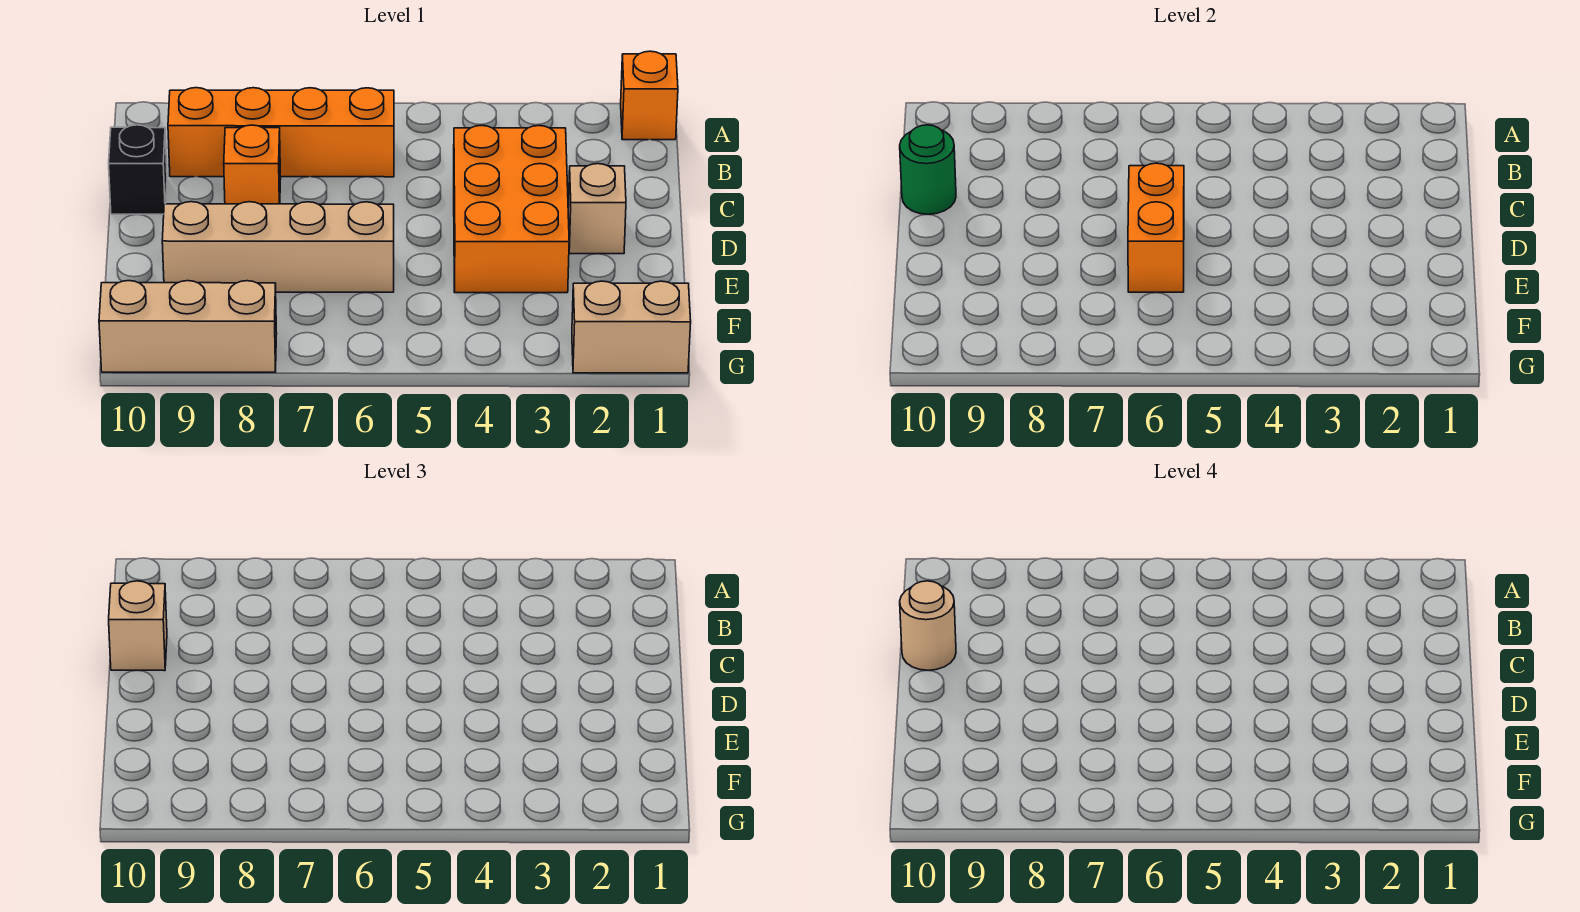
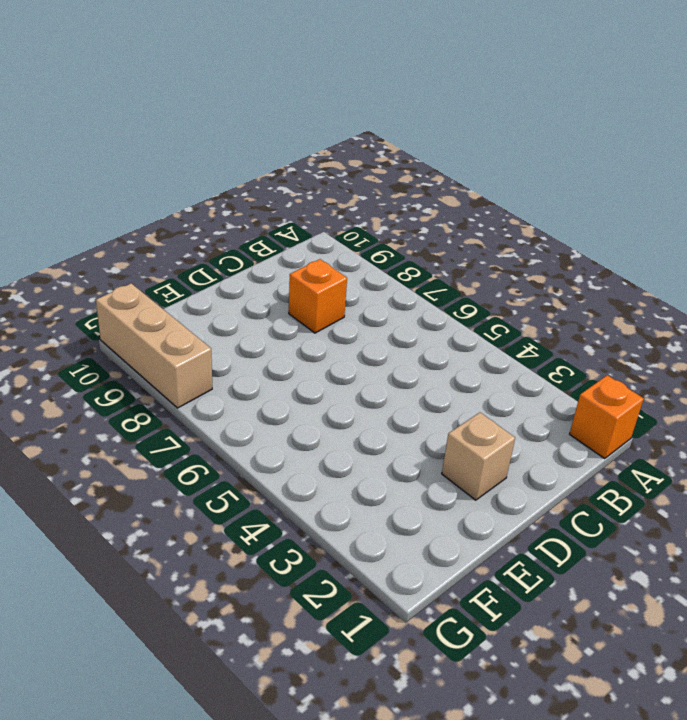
none -> orange brick B6:B9 level 1
none -> orange brick C3:E4 level 1
none -> black brick C10 level 1

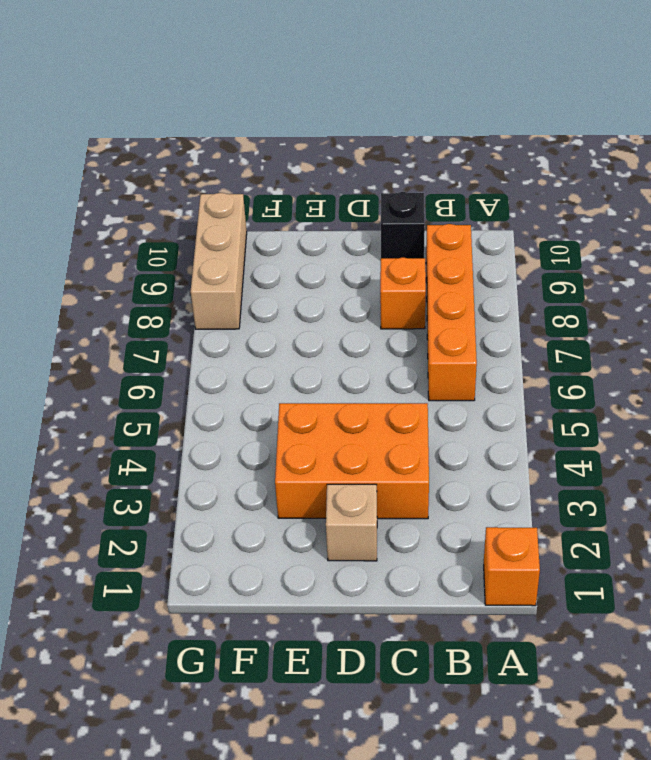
none -> tan brick E6:E9 level 1
none -> tan brick G1:G2 level 1
none -> green round brick C10 level 2

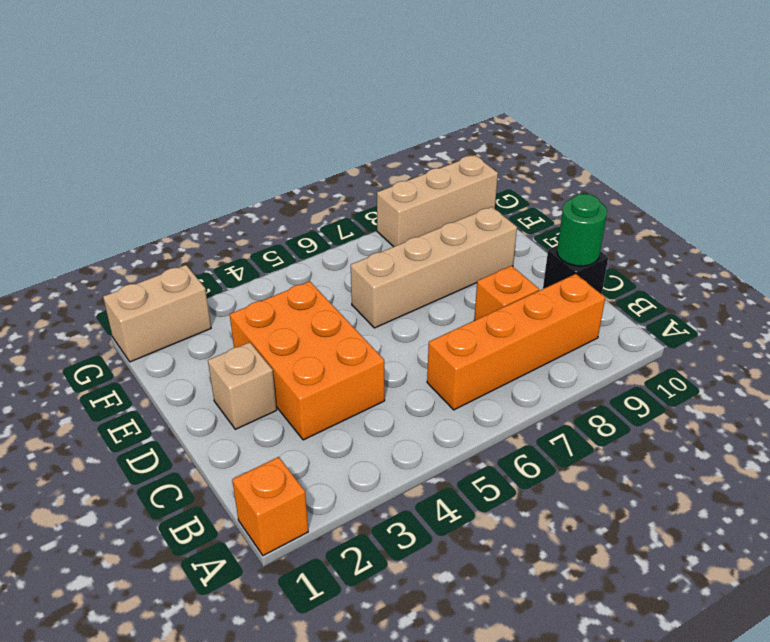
none -> orange brick D6:E6 level 2
none -> tan brick C10 level 3
none -> tan round brick C10 level 4

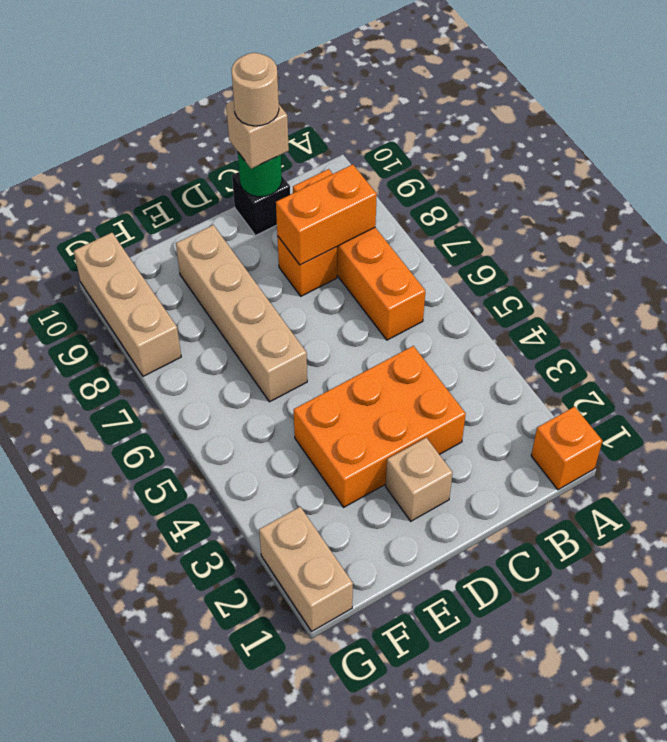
orange brick B8:C8 level 2 -> orange brick D6:E6 level 2

